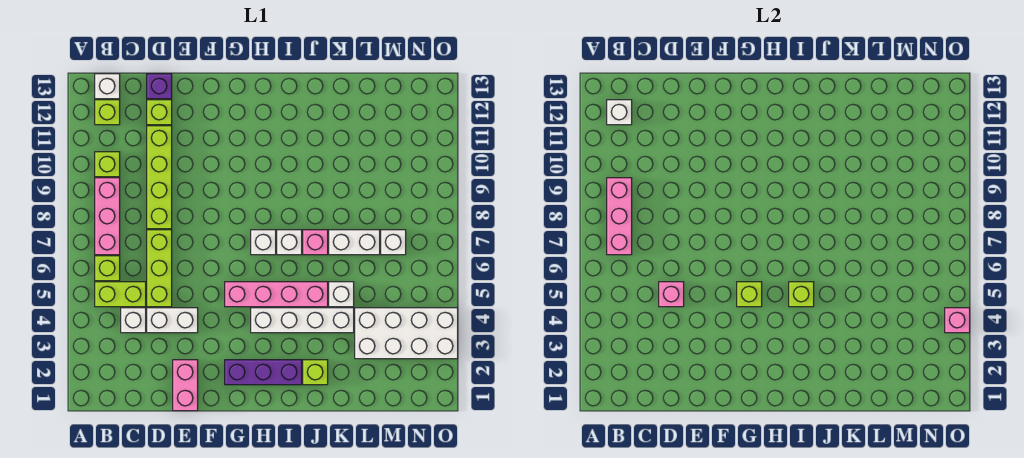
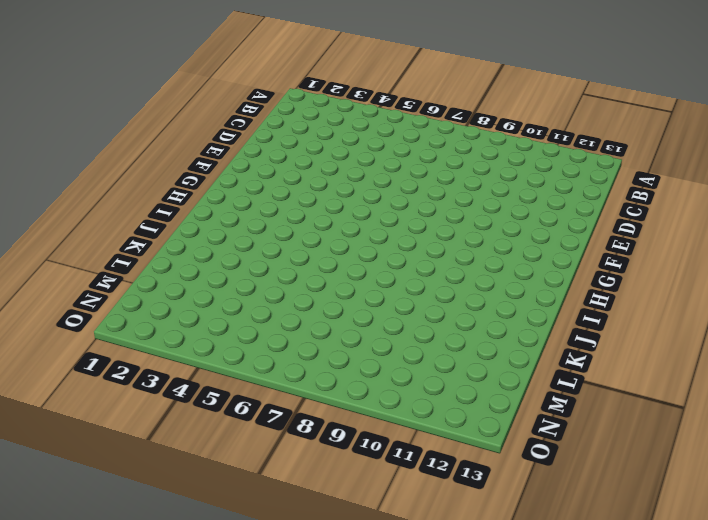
none -> lime brick B5:C5 level 1
none -> lime brick B6 level 1
none -> pink brick B7:B9 level 1
none -> lime brick B10 level 1

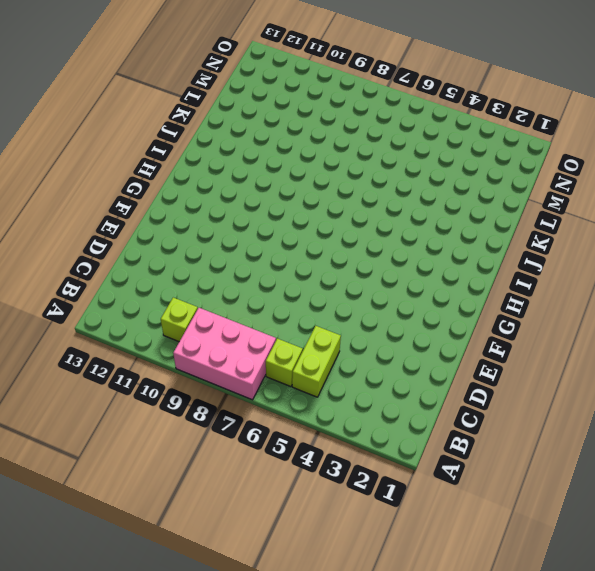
pink brick A7:B9 level 1 -> pink brick B7:B9 level 1
none -> lime brick B12 level 1
none -> white brick B13 level 1
none -> white brick C4 level 1
none -> white brick D4:E4 level 1

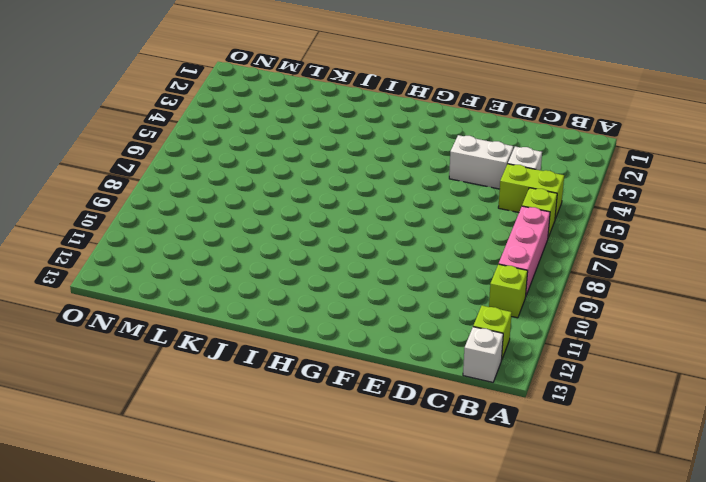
none -> lime brick D5:D7 level 1
none -> lime brick D8:D11 level 1
none -> lime brick D12 level 1
none -> purple brick D13 level 1

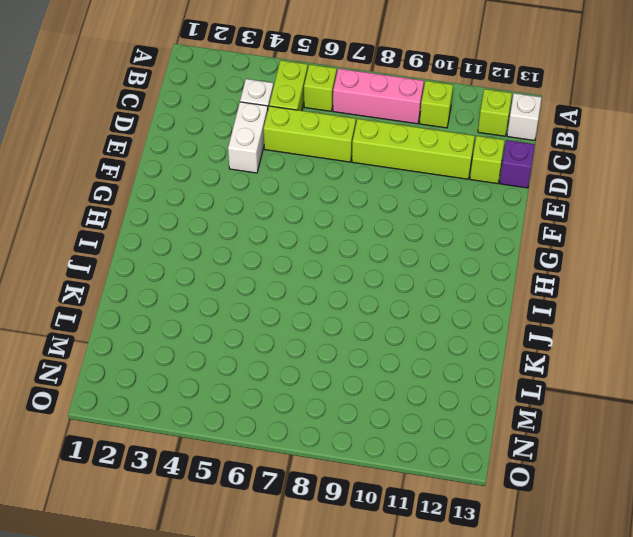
none -> pink brick E1:E2 level 1
none -> purple brick G2:I2 level 1
none -> pink brick G5:J5 level 1
none -> white brick H4:K4 level 1

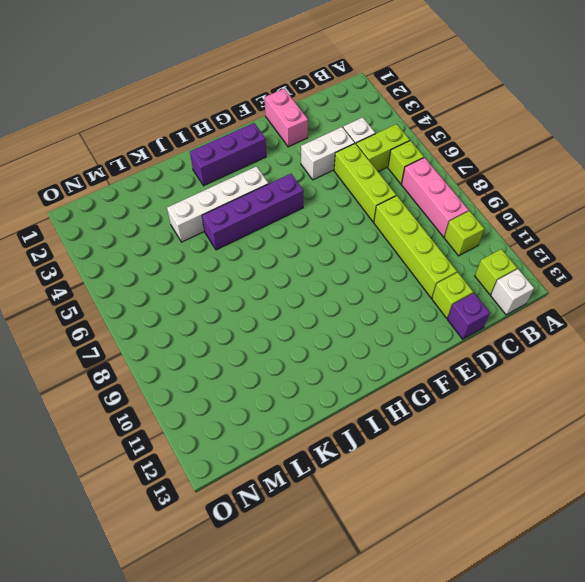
purple brick G5:J5 level 1 -> pink brick G5:J5 level 1
none -> white brick H7 level 1
none -> white brick I7 level 1
none -> lime brick J2 level 1
none -> pink brick J7 level 1

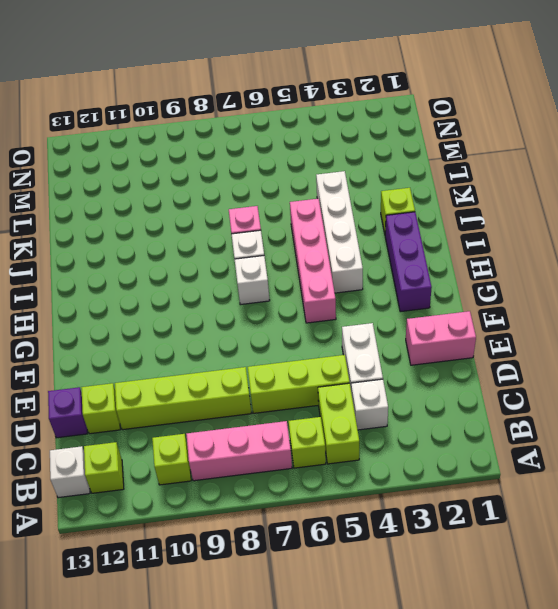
none -> white brick K5 level 1
none -> white brick K7:L7 level 1
none -> white brick L3:O4 level 1
none -> white brick M7 level 1

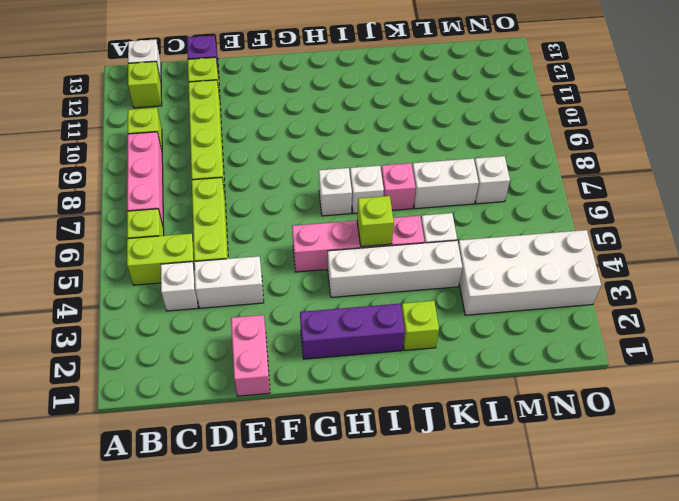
none -> pink brick B7:B9 level 2
none -> white brick B12 level 2
none -> pink brick D5 level 2
none -> lime brick G5 level 2

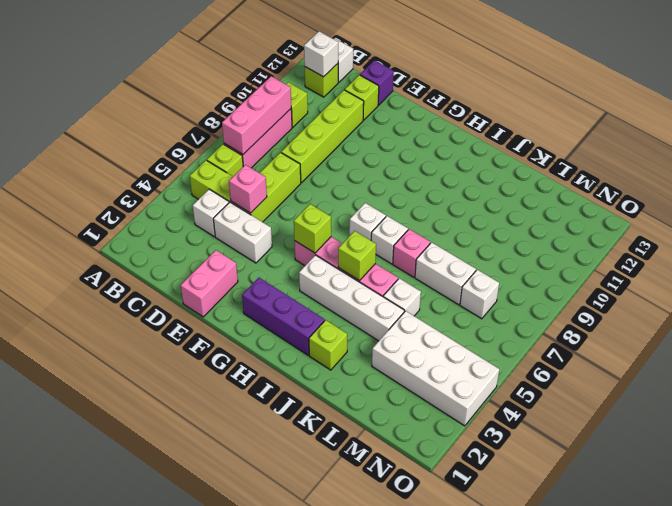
none -> pink brick O4 level 2

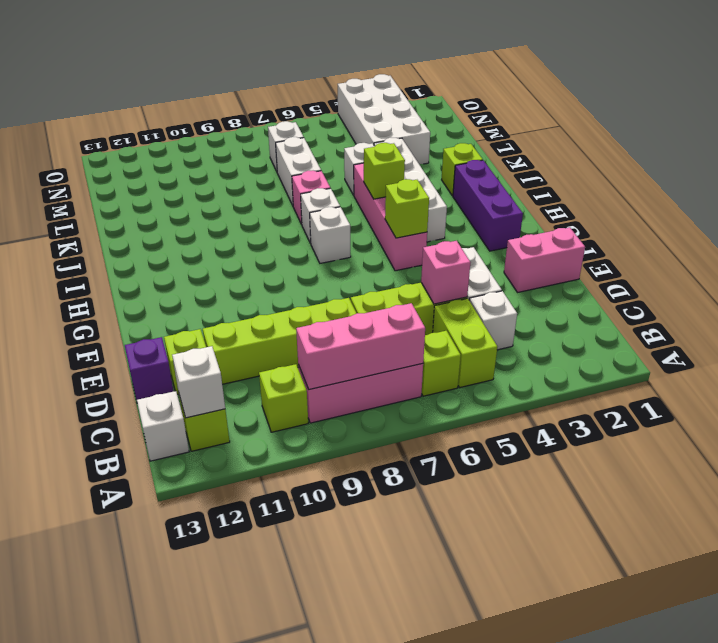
none -> pink brick O4 level 2

